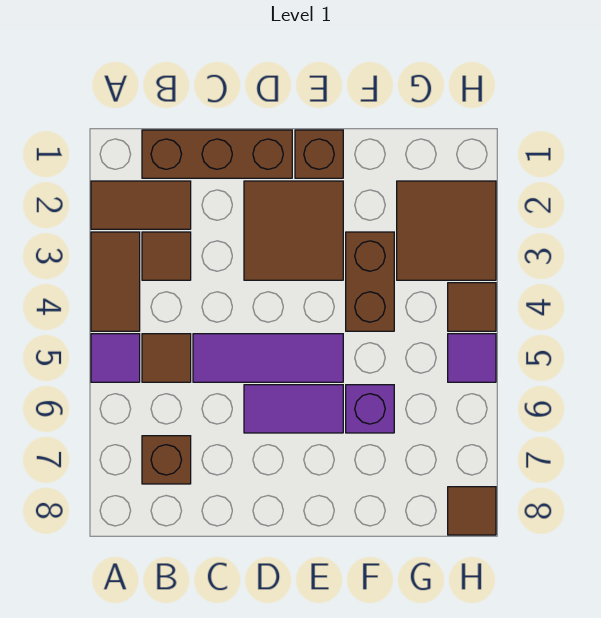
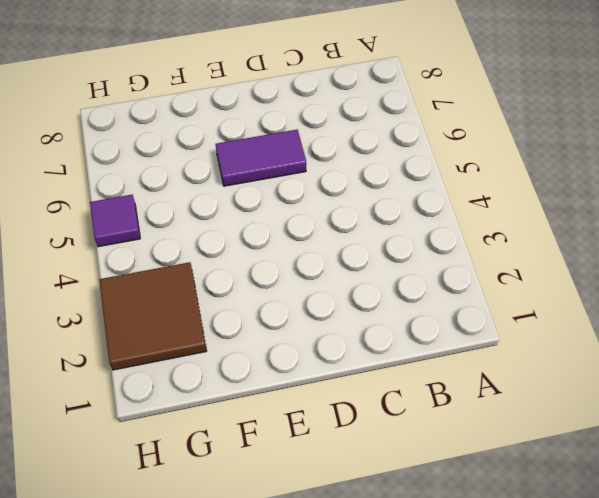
none -> brown tile A2:B2 level 1
none -> brown tile A3:A4 level 1
none -> purple tile A5 level 1

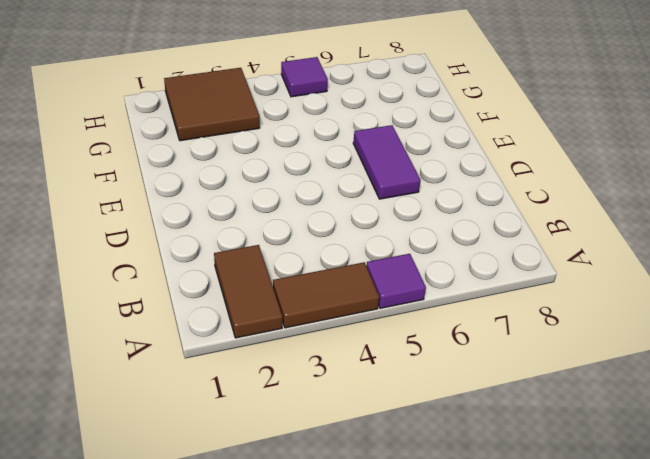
none -> brown brick B1:D1 level 1
none -> brown tile B3 level 1
none -> brown tile B5 level 1

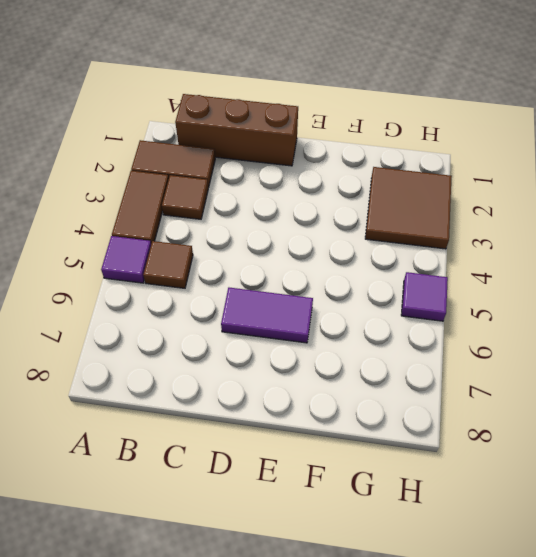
none -> brown brick B7 level 1
none -> purple tile C5:E5 level 1
none -> brown tile D2:E3 level 1

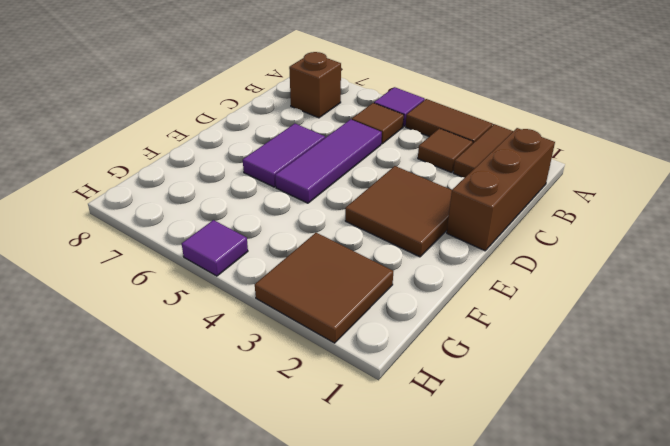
none -> brown brick E1 level 1
none -> brown brick F3:F4 level 1
none -> purple brick F6 level 1

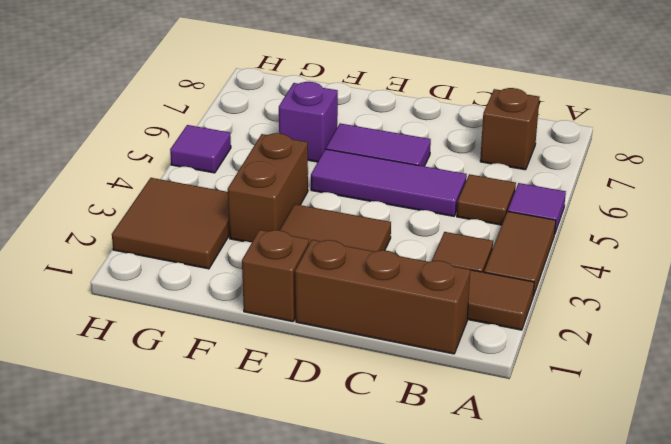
none -> brown tile H4 level 1
none -> brown tile H8 level 1

